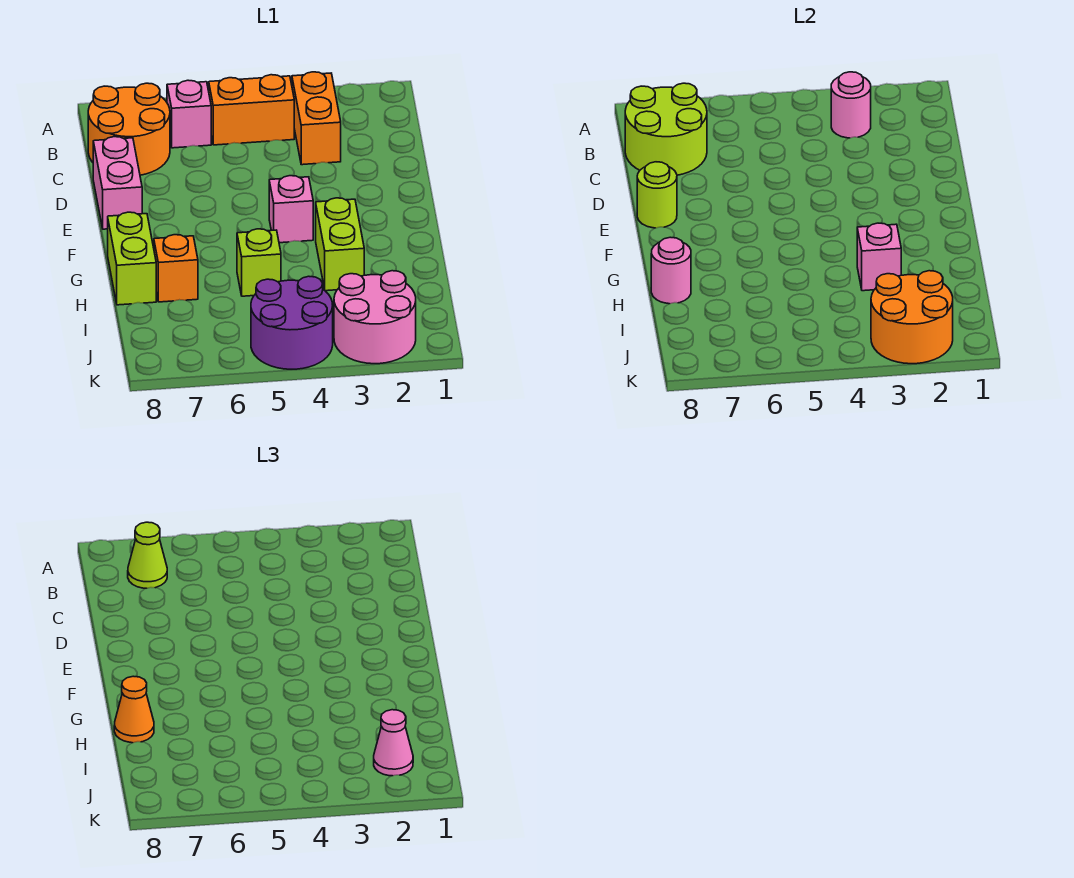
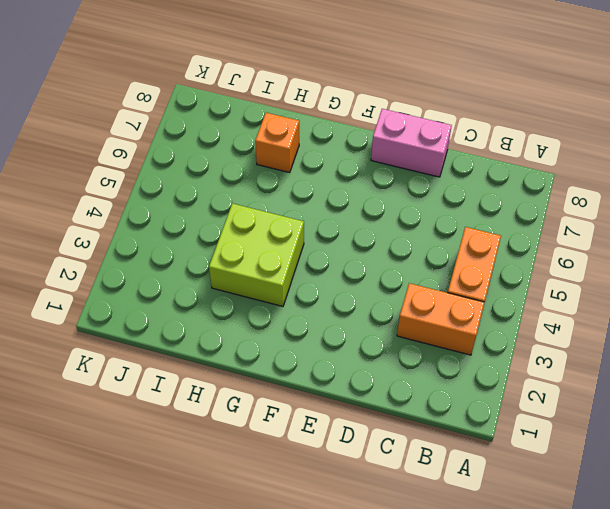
lime brick G3:H4 level 1 -> lime brick G3:H3 level 1
none -> pink brick B6 level 1
none -> orange round brick B7:C8 level 1
none -> pink brick F4 level 1

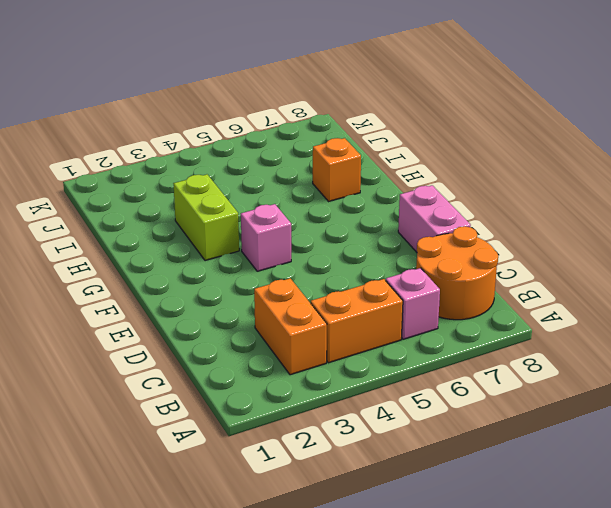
none -> lime brick G8:H8 level 1
none -> lime brick H5 level 1
none -> pink round brick J2:K3 level 1

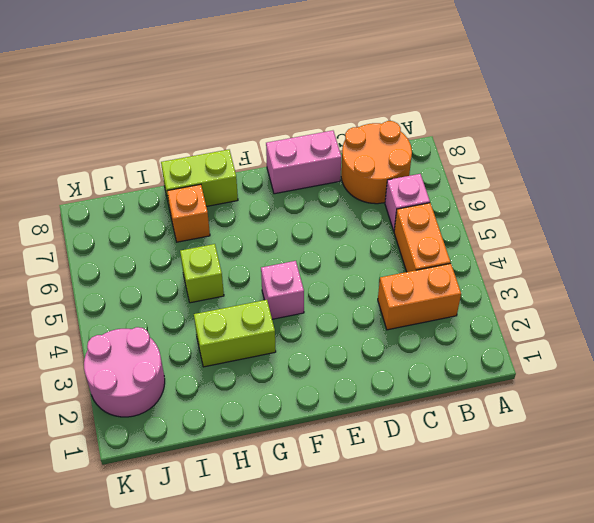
none -> purple round brick J4:K5 level 1
none -> pink round brick B3 level 2
none -> lime round brick B7:C8 level 2

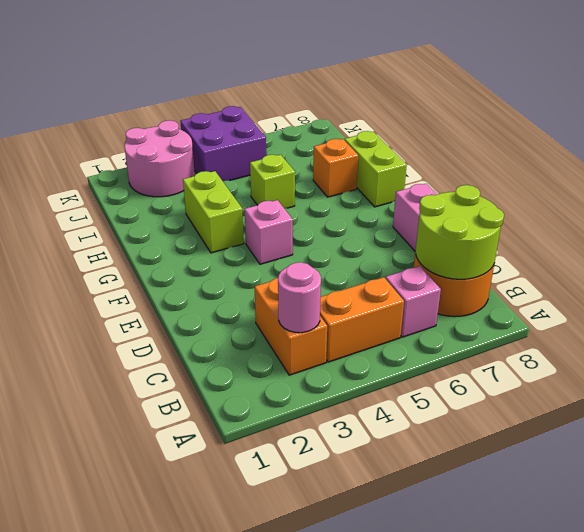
purple brick J4:K5 level 1 -> purple round brick J4:K5 level 1
none -> lime round brick E8 level 2
none -> pink brick H3 level 2
none -> pink round brick H8 level 2

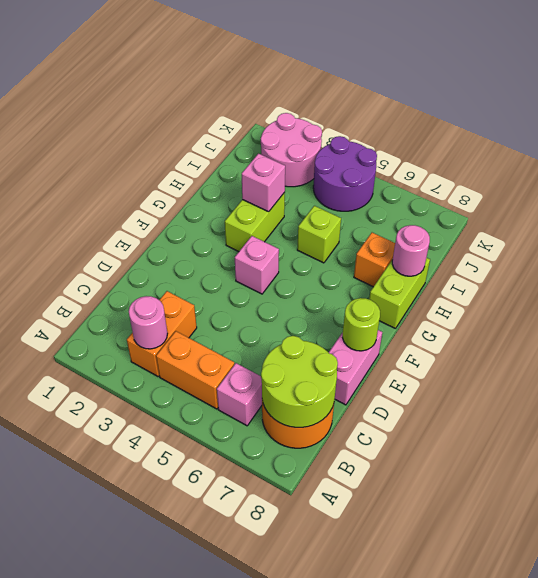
none -> orange round brick J2:K3 level 2
none -> lime cone B7 level 3
none -> orange cone H8 level 3

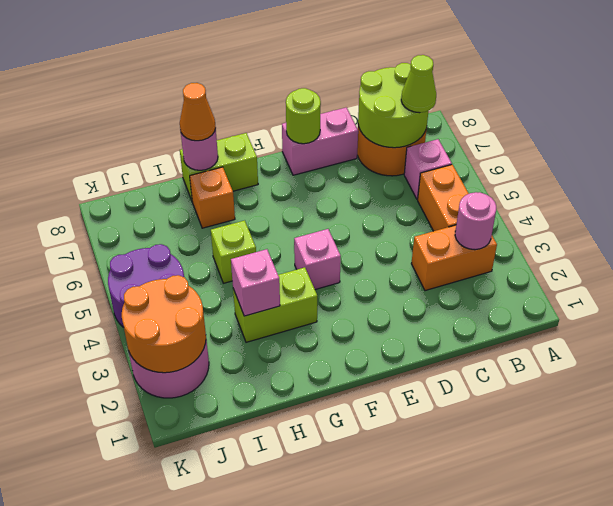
none -> pink cone J2 level 3

